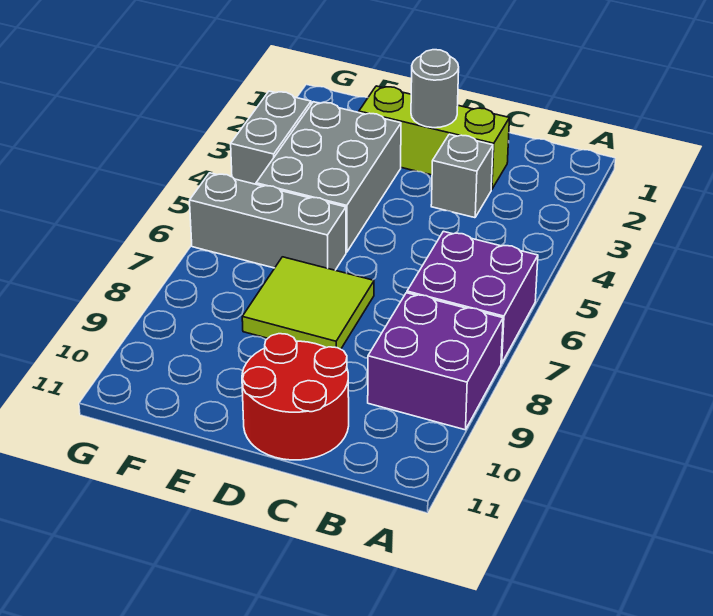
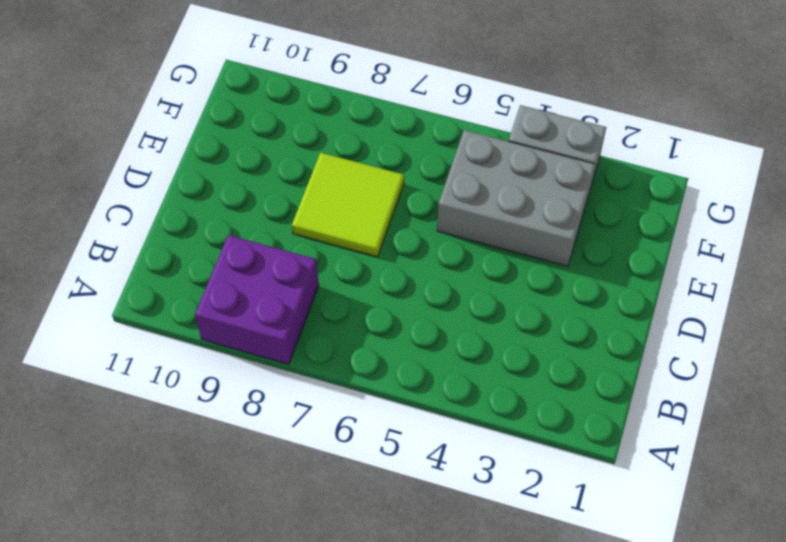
none -> purple brick A6:B7 level 1
none -> lime brick C2:E2 level 1

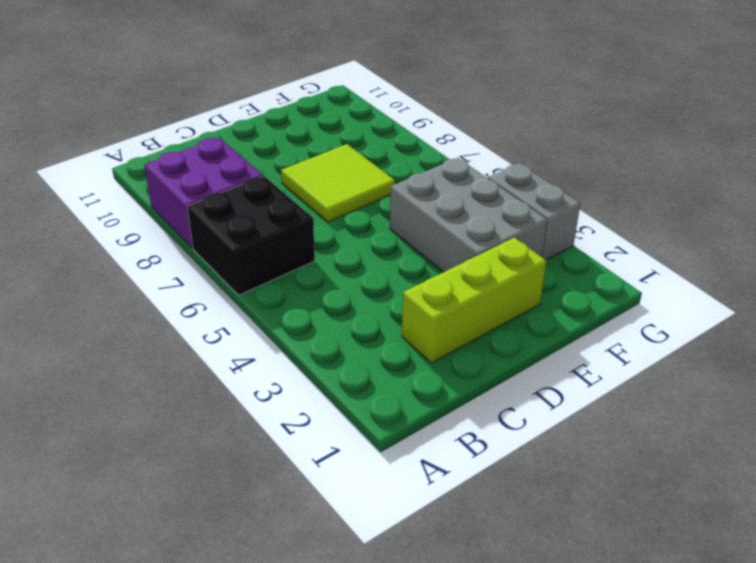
black brick A6:B7 level 1 -> purple brick A6:B7 level 1
none -> grey brick C3 level 1
none -> red round brick C10:D11 level 1

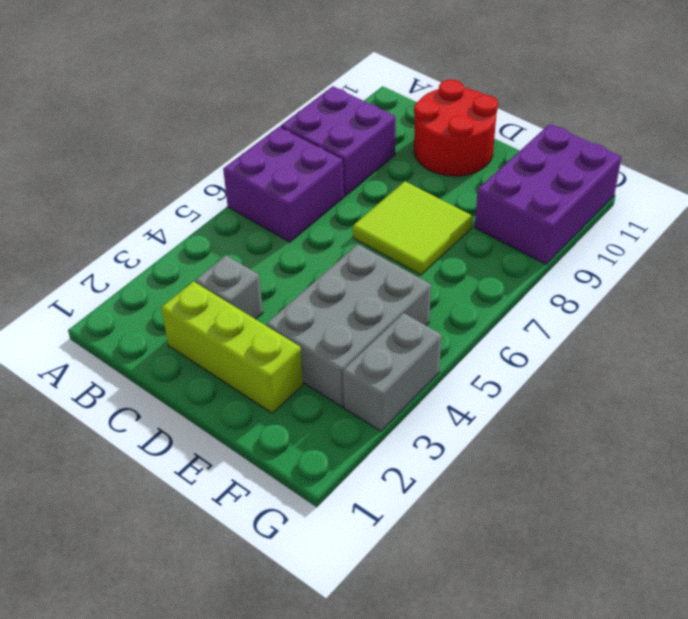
purple brick F9:G11 level 1 -> none
none -> grey brick E6:G6 level 1
none -> grey round brick D2 level 2

